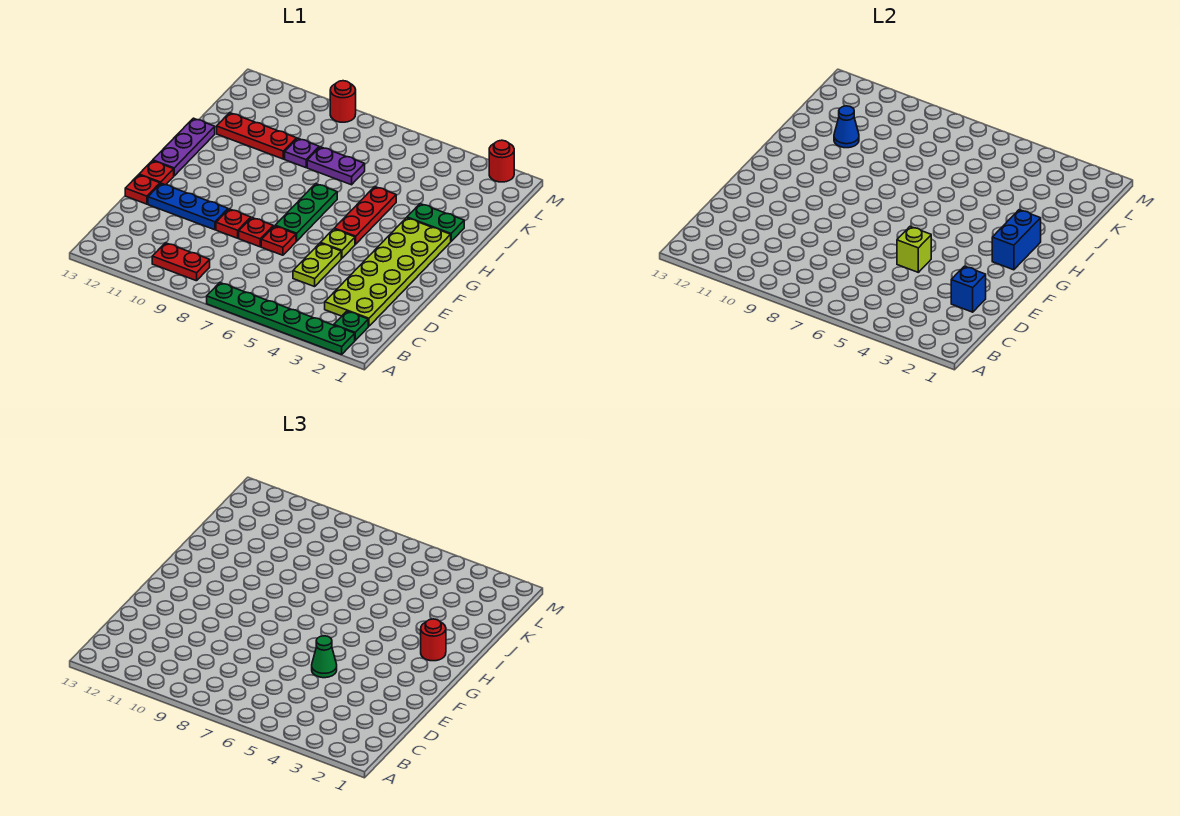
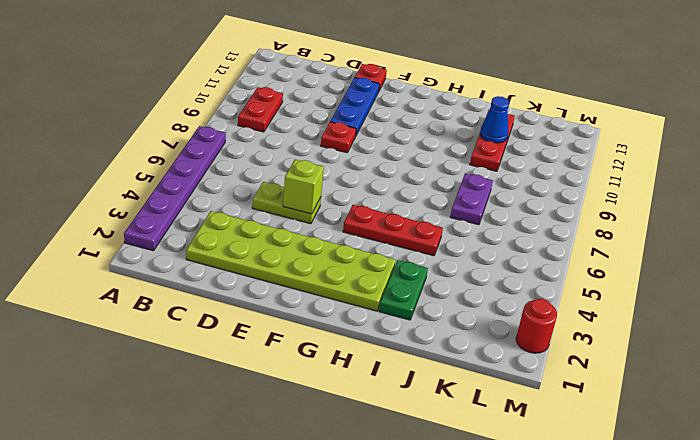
purple plate A2:A7 level 1 -> green plate A2:A7 level 1
none -> green plate B2 level 1
none -> red plate E7 level 1
none -> red plate E8 level 1

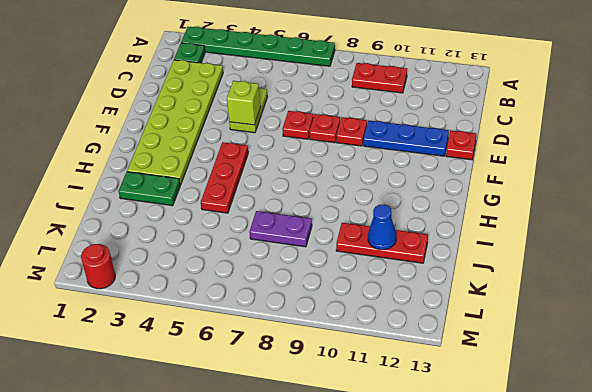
none -> lime plate F5 level 1
none -> green plate F7:H7 level 1
none -> red plate F13 level 1

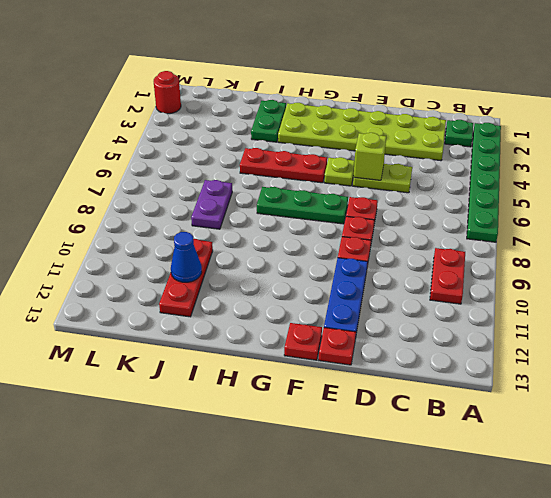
none -> purple plate G13:I13 level 1
none -> purple plate J9 level 1
none -> red round brick M9 level 1

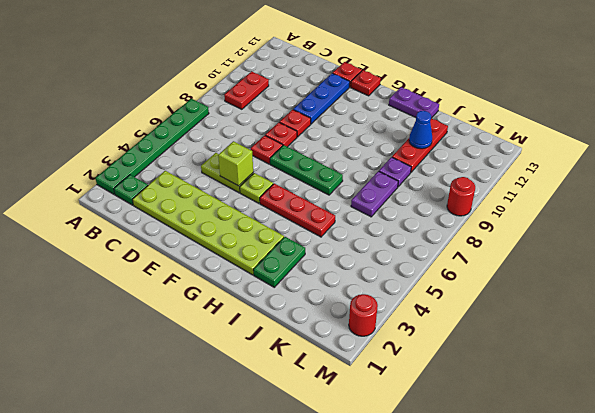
purple plate H13:I13 level 1 -> purple plate G13:I13 level 1
none -> blue brick D2 level 2
none -> blue brick G2:H2 level 2
none -> green cone E5 level 3

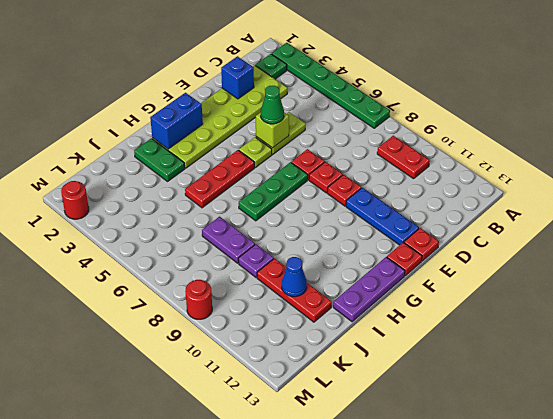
none -> red round brick H2 level 3

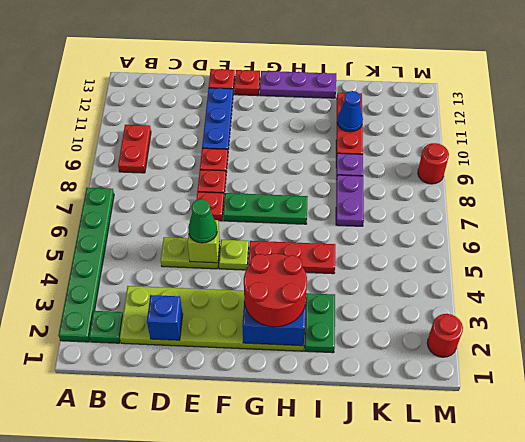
red round brick G2:H3 level 3 -> red round brick H2 level 3

